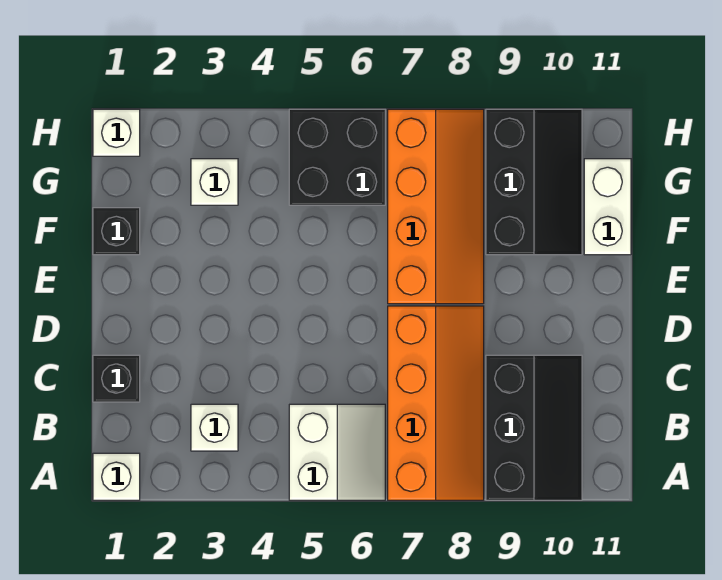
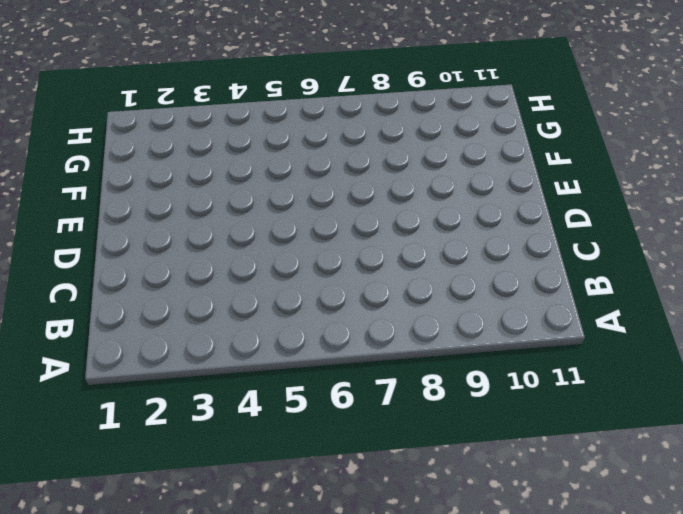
none -> white brick A1 level 1
none -> white slope A5:B6 level 1 top 5
none -> orange slope A7:D8 level 1 top 7

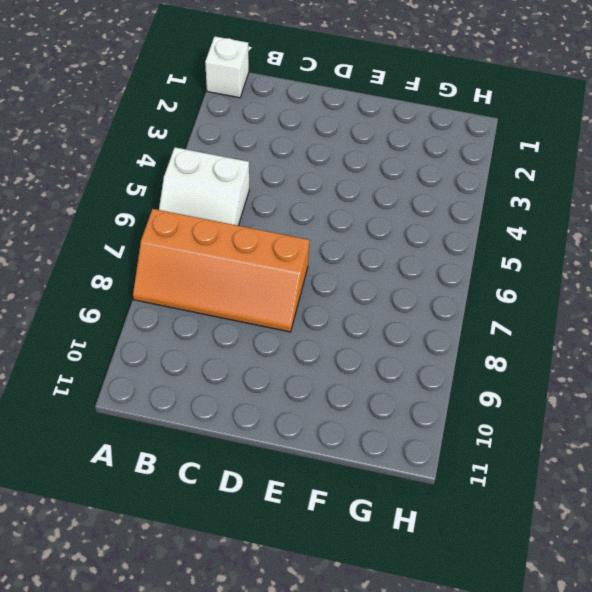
none -> black slope A9:C10 level 1 top 9
none -> white brick B3 level 1
none -> black brick C1 level 1

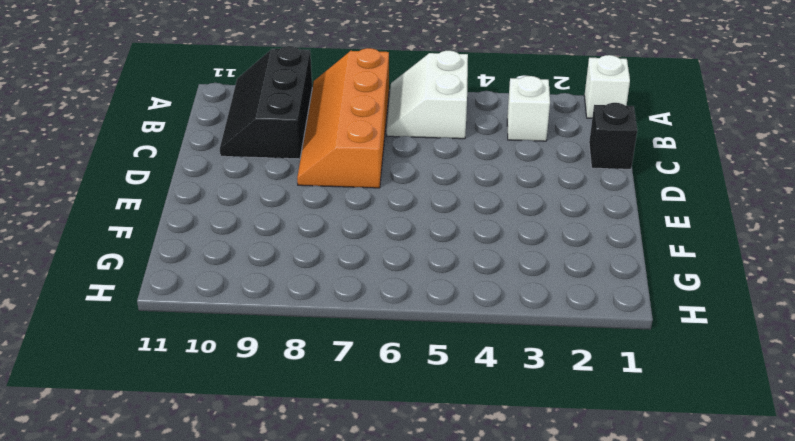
none -> orange slope E7:H8 level 1 top 7
none -> black brick F1 level 1
none -> black slope F9:H10 level 1 top 9

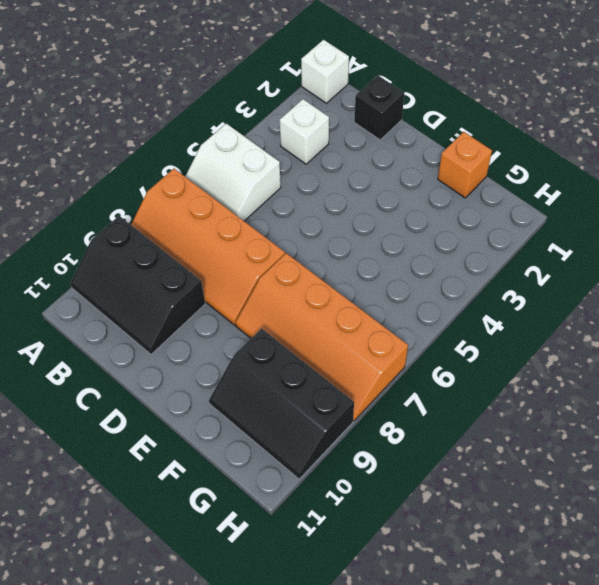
orange brick F1 level 1 -> black brick F1 level 1
none -> white brick F11:G11 level 1
none -> white brick G3 level 1
none -> black brick G5:H6 level 1

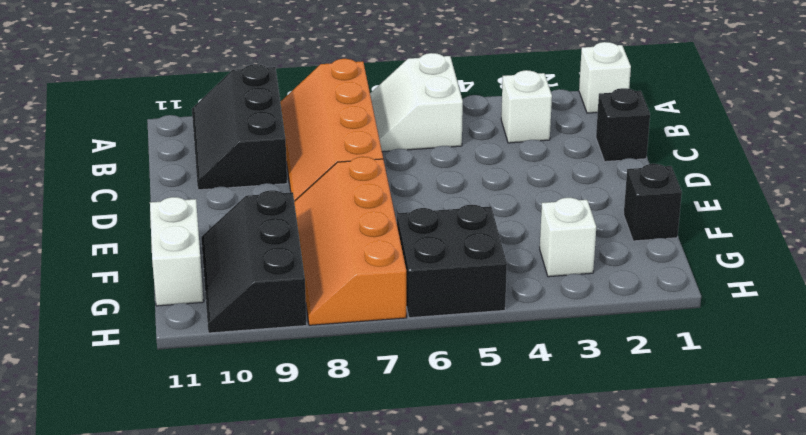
none -> white brick H1 level 1

